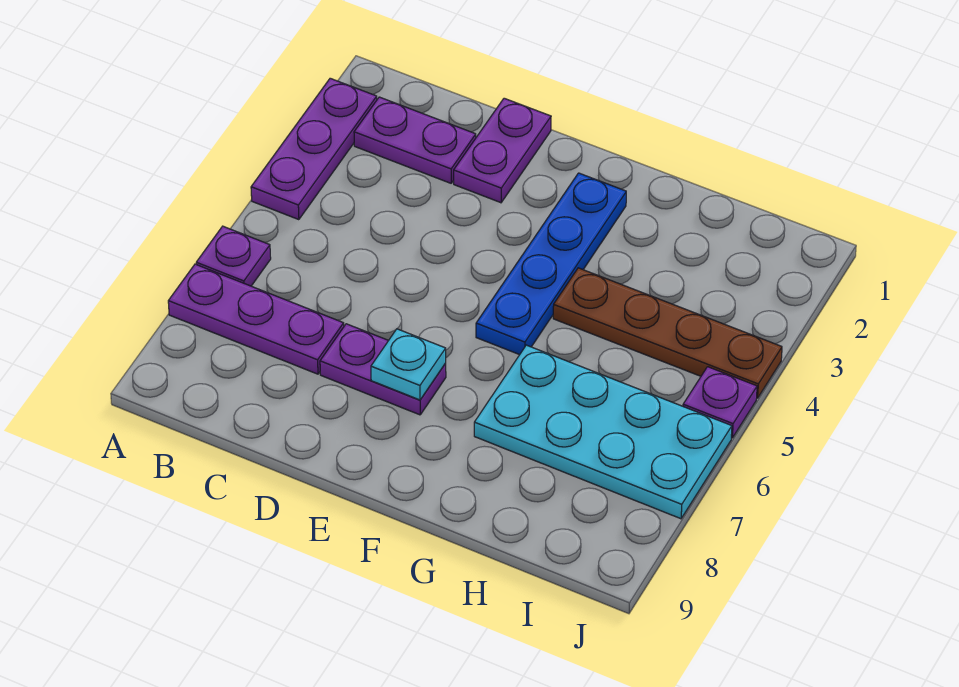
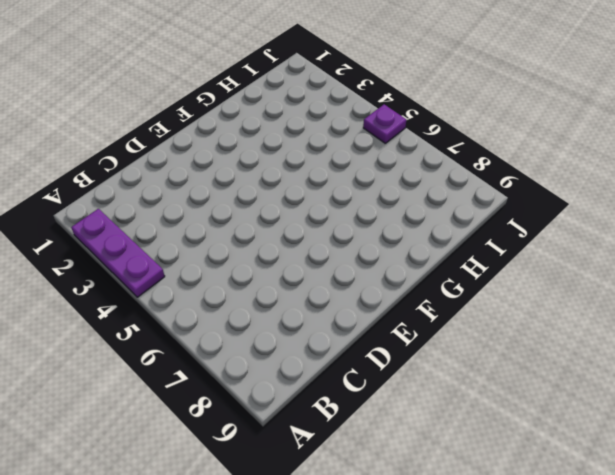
none -> purple plate A6 level 1
none -> purple plate A7:C7 level 1

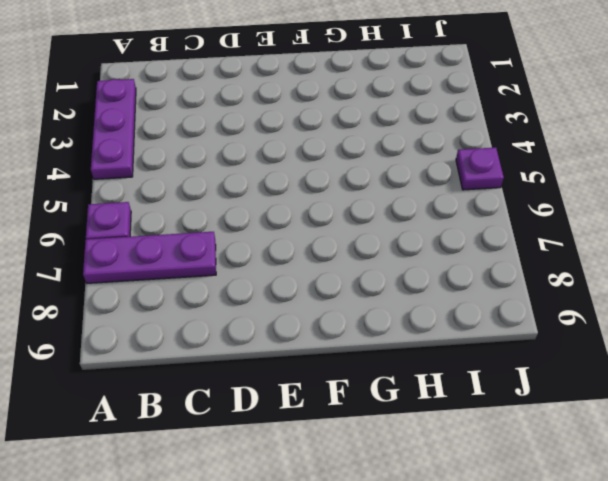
none -> purple plate B2:C2 level 1
none -> purple plate D1:D2 level 1

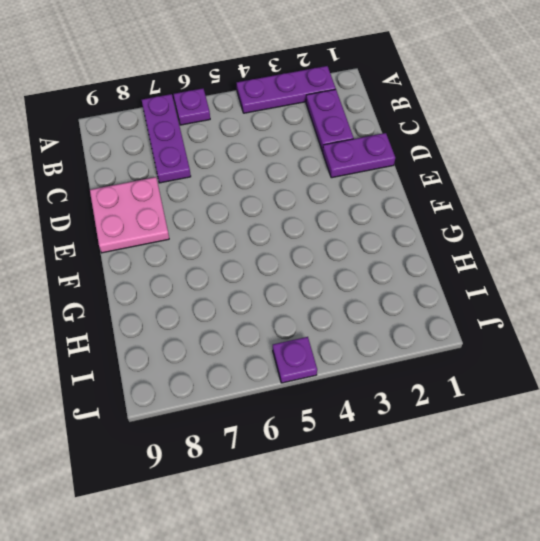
pink plate D8:E9 level 1 -> none
none -> purple plate D7:E7 level 1
none -> blue plate F2:F5 level 1

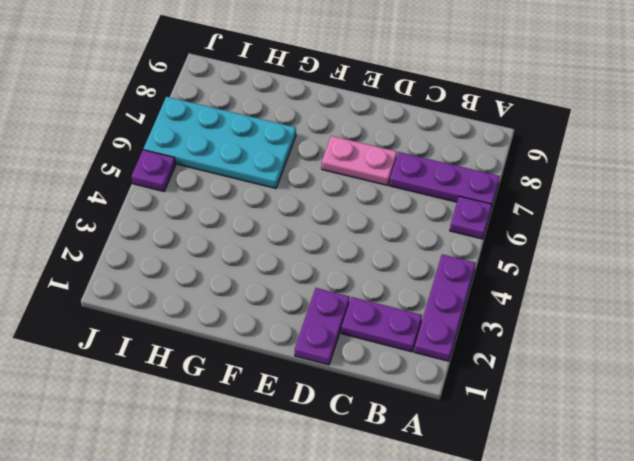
pink plate D7:E7 level 1 -> purple plate D7:E7 level 1
none -> blue plate F2:F5 level 1
none -> brown plate G4:J4 level 1

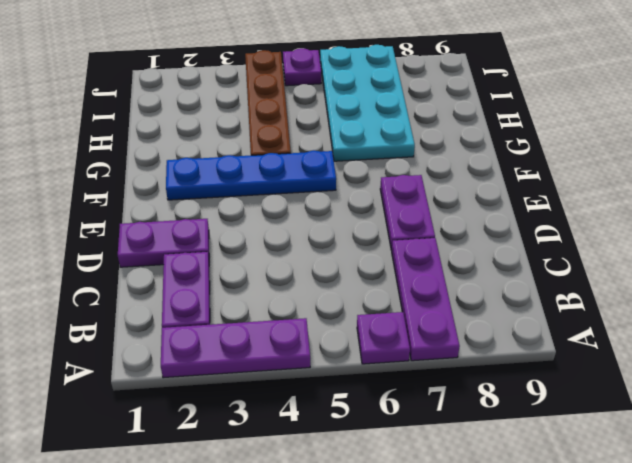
none -> cyan plate E7 level 2

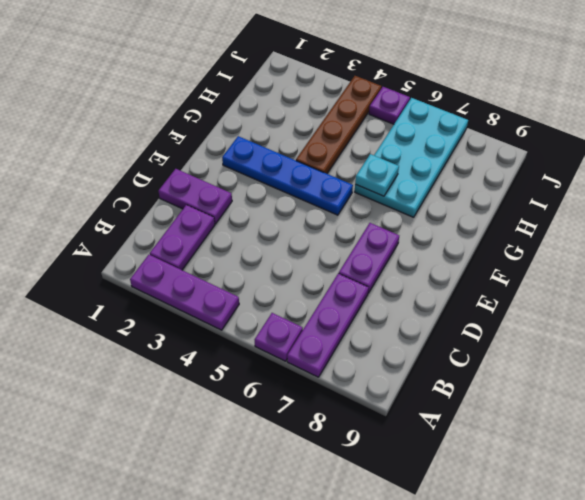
cyan plate G6 level 2 -> cyan plate E7 level 2

